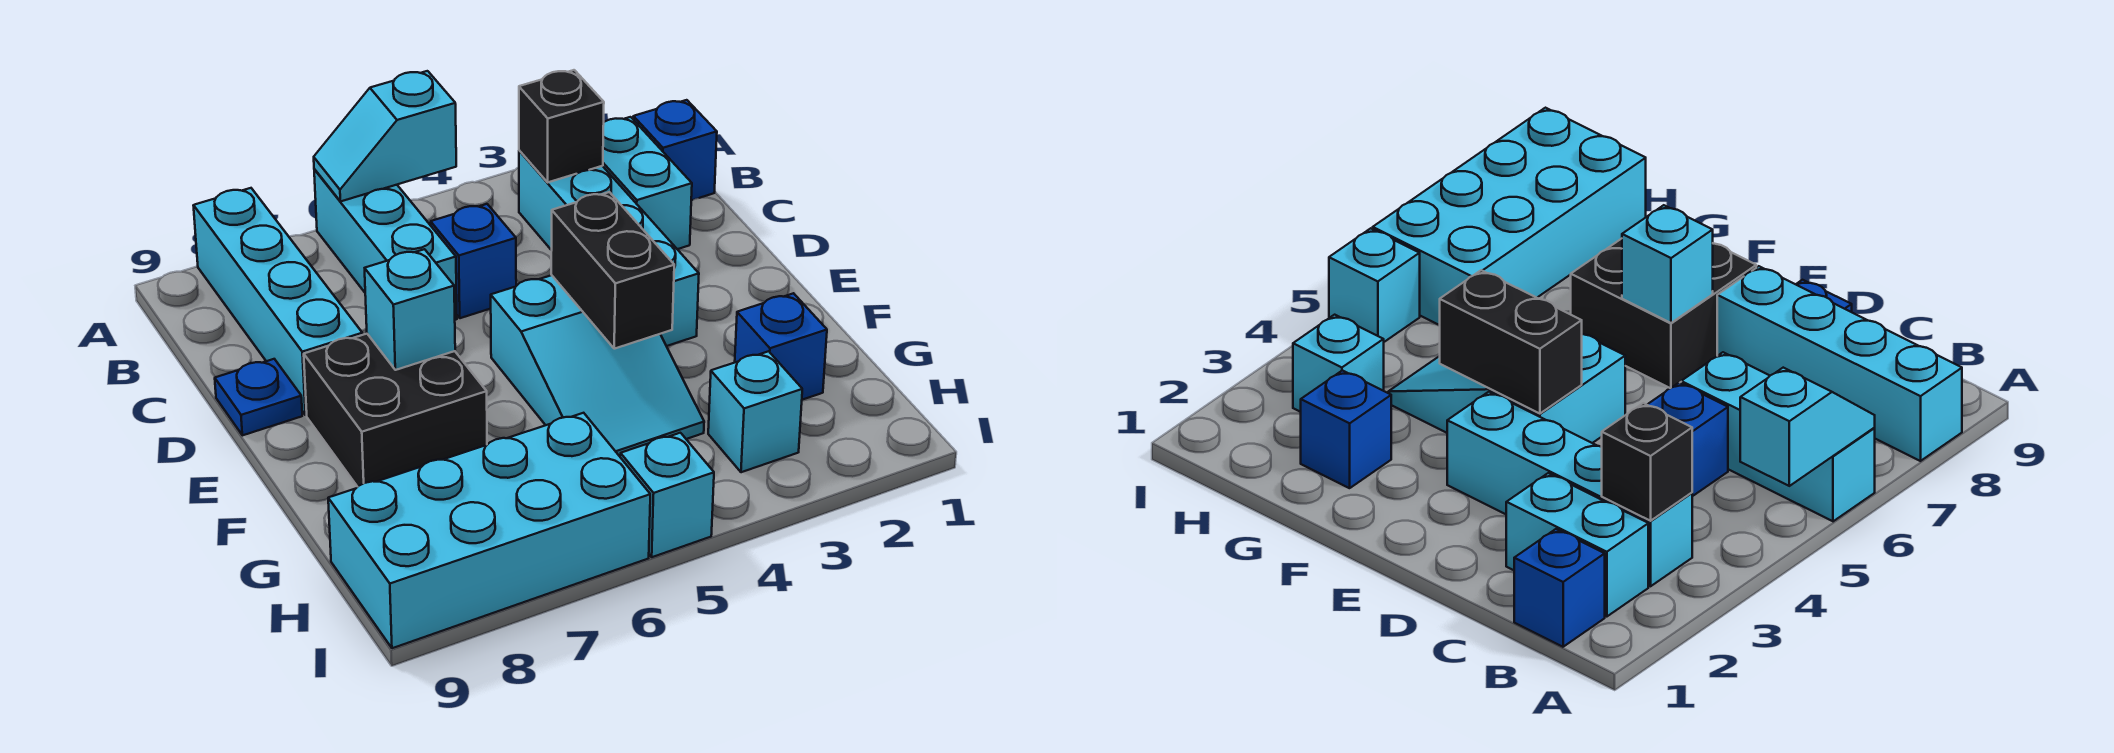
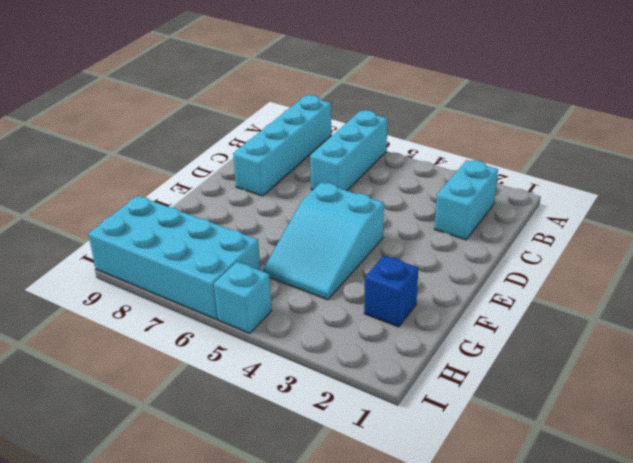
none -> blue brick B1 level 1
none -> cyan brick B3:E3 level 1
none -> blue brick C5 level 1

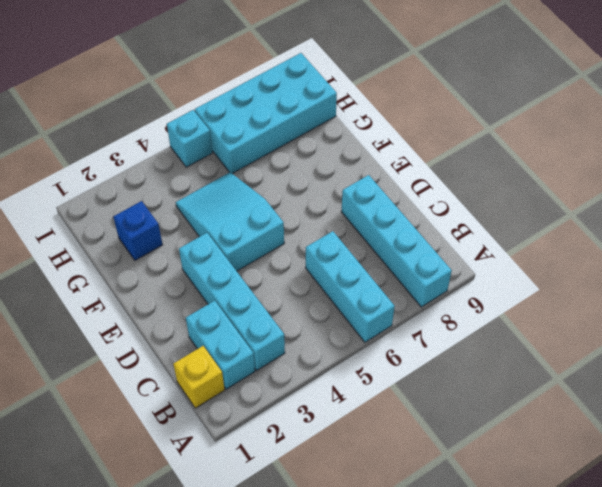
yellow brick B1 level 1 -> blue brick B1 level 1
none -> blue brick C5 level 1
none -> blue plate D9 level 1
none -> black brick E7:F8 level 1

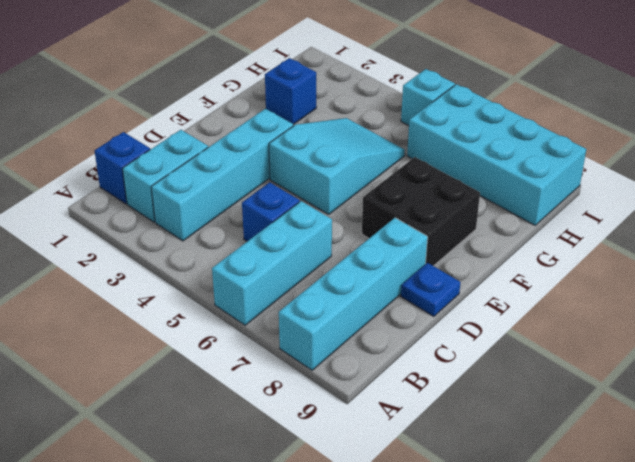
none -> cyan brick H3 level 1
none -> cyan slope A5:A6 level 2 top 5
none -> black brick B3 level 2

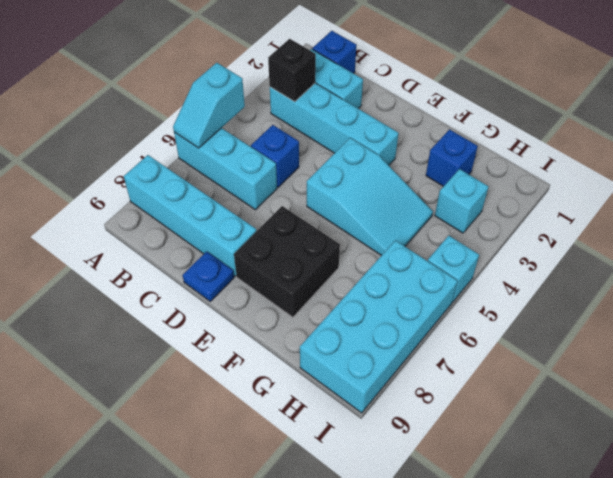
none -> black brick E4:F4 level 2
none -> cyan brick E7 level 2

